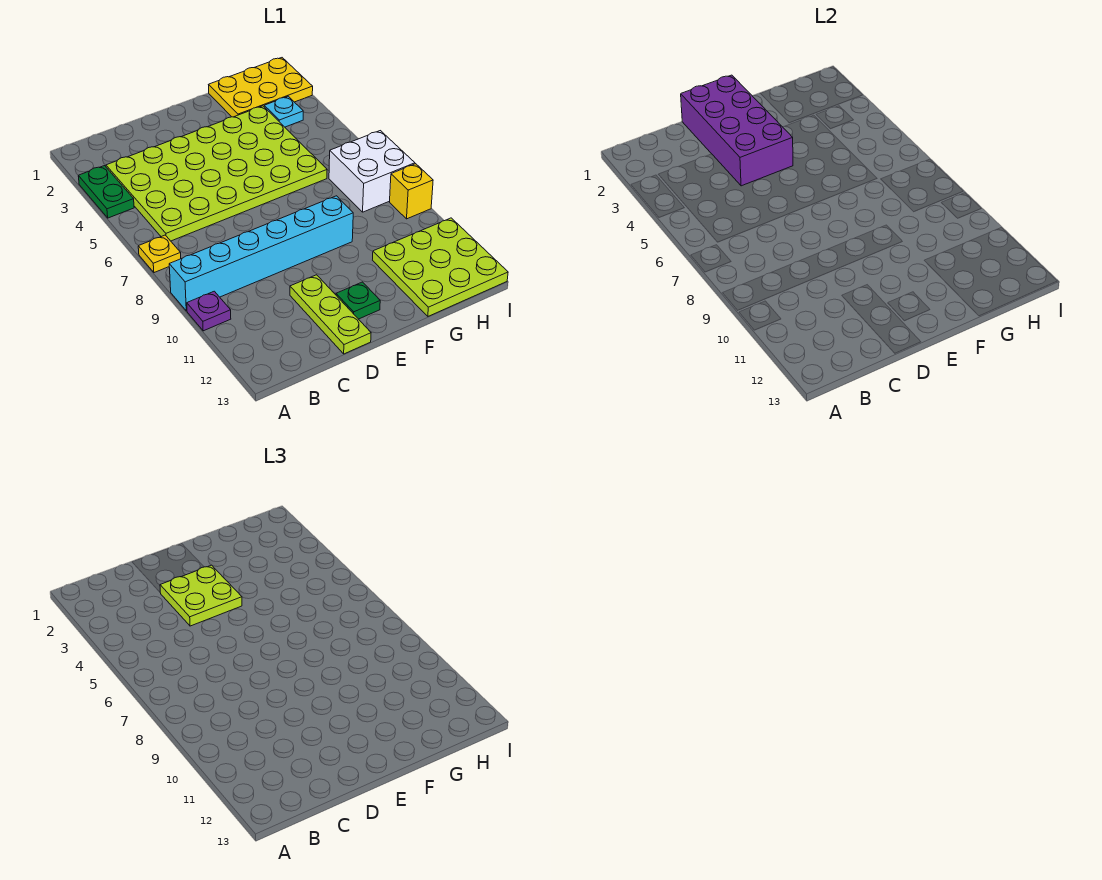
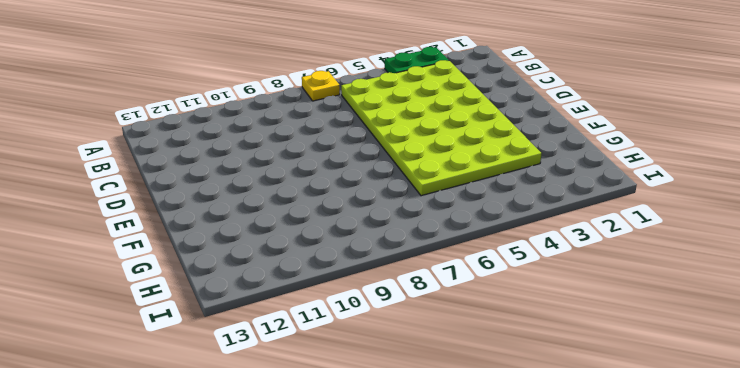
none -> cyan brick A9:F9 level 1
none -> purple plate A10 level 1
none -> lime plate D11:D13 level 1

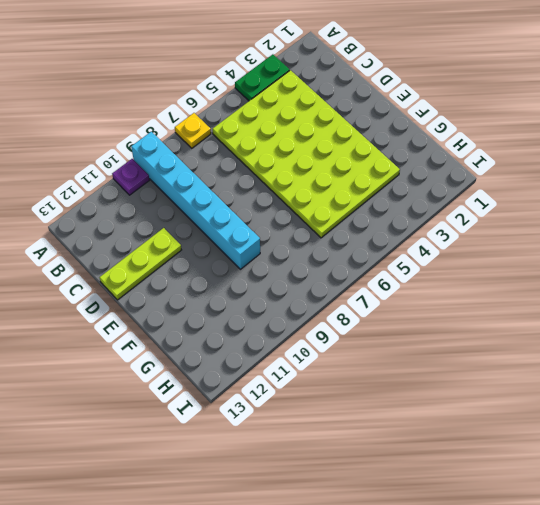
none -> green plate E12 level 1
none -> yellow plate G1:I2 level 1
none -> lime plate G11:I13 level 1

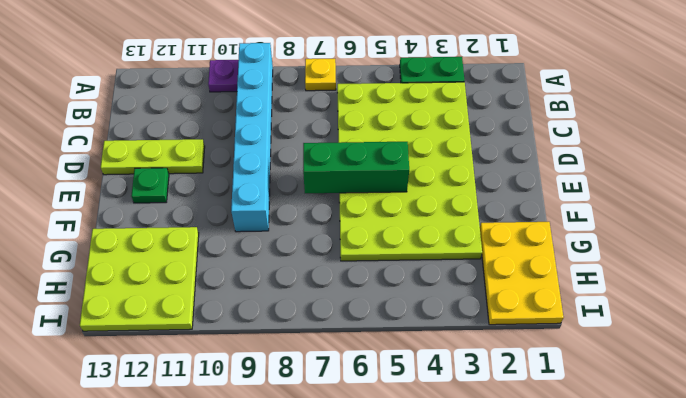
green brick E5:E7 level 2 -> none
none -> cyan plate H3 level 1
none -> white brick H7:I8 level 1
none -> yellow brick I9 level 1

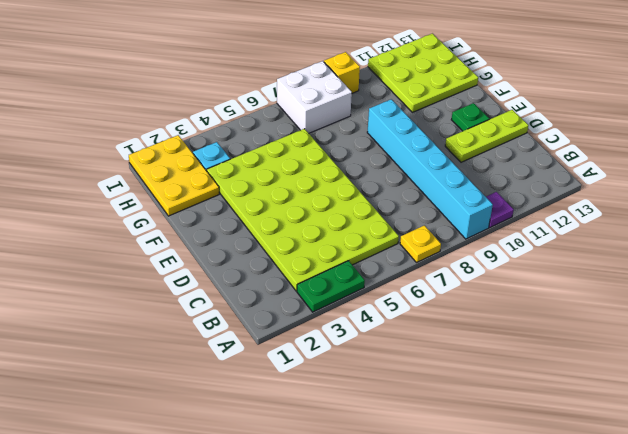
none -> purple brick D1:E4 level 2
none -> lime plate D3:E4 level 3

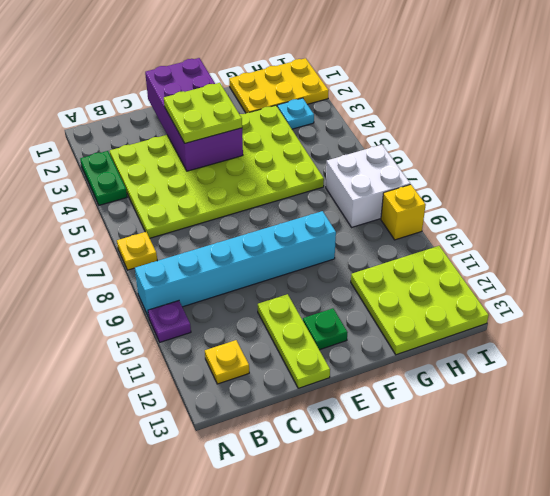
yellow plate B12 level 1 -> none

